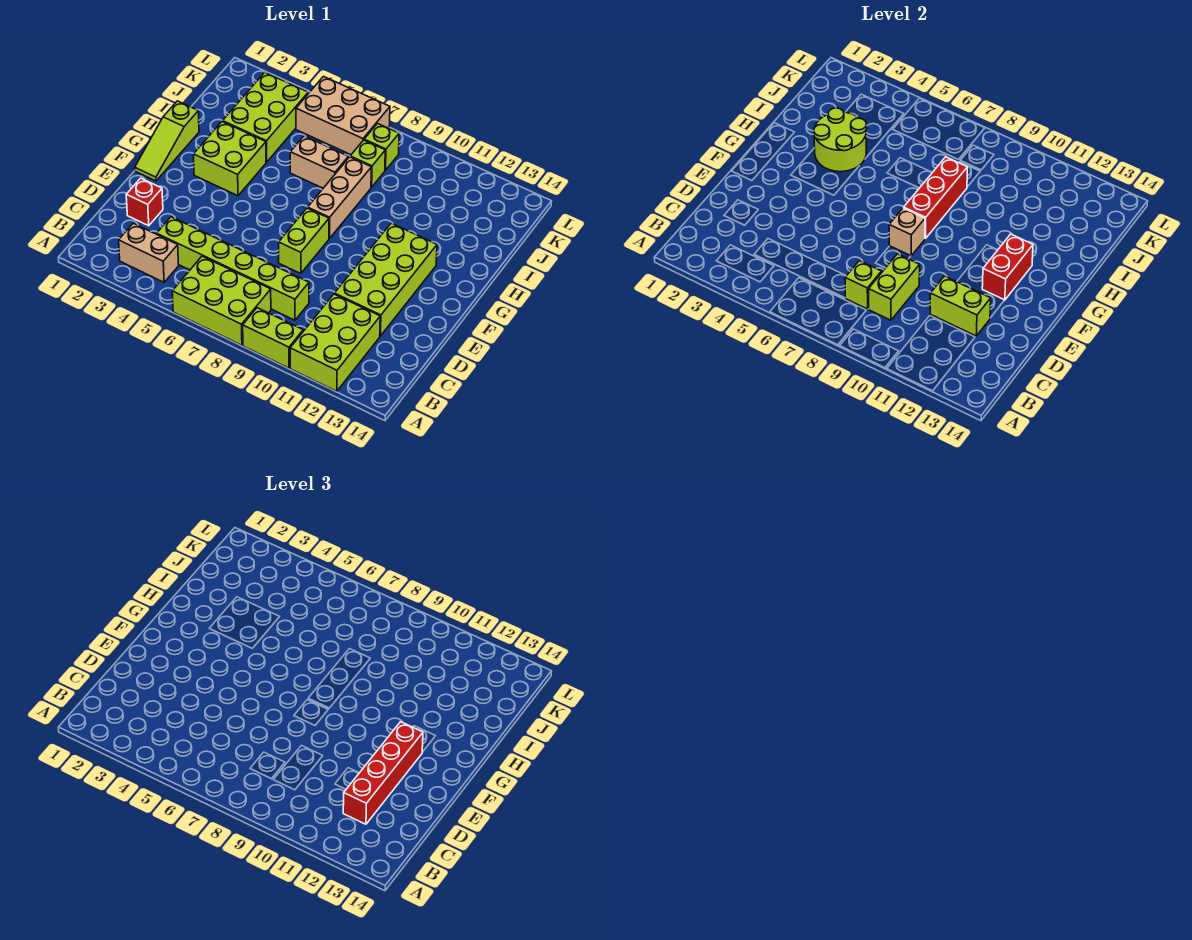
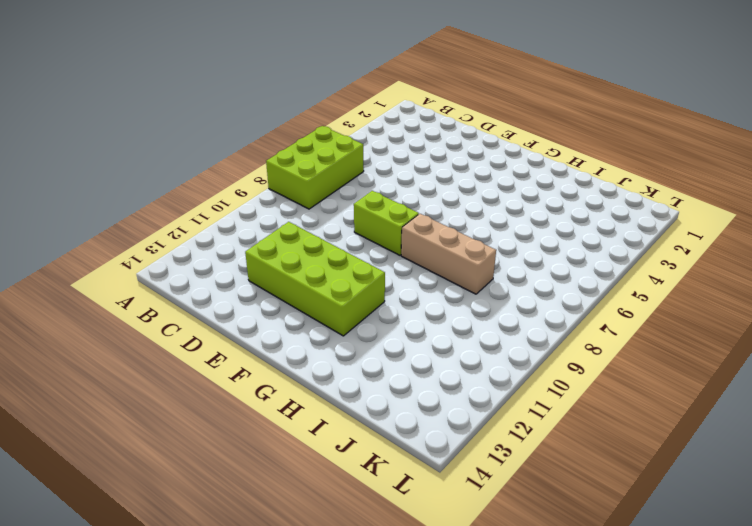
none -> lime brick A9:A10 level 1
none -> lime brick A11:C12 level 1
none -> tan brick B3:B4 level 1

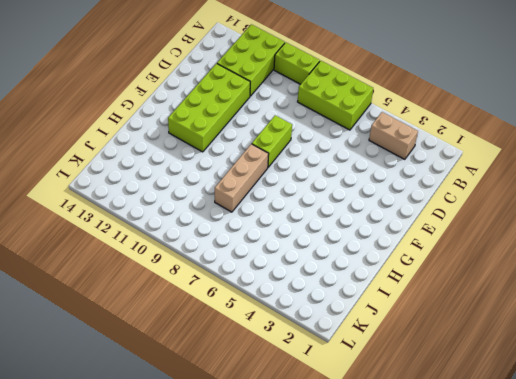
none -> lime brick C4:C9 level 1
none -> red brick D2 level 1
none -> lime slope F1:H1 level 1 top H

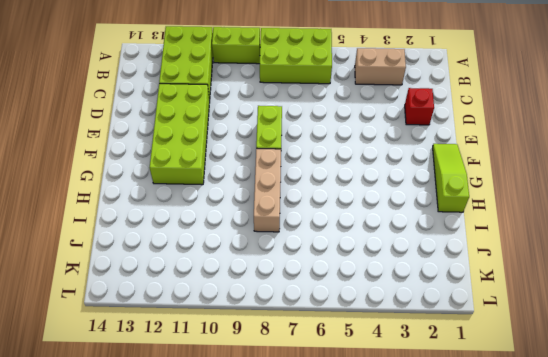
none -> lime brick C4:C9 level 1
none -> lime brick G3:H4 level 1
none -> lime brick I3:K4 level 1

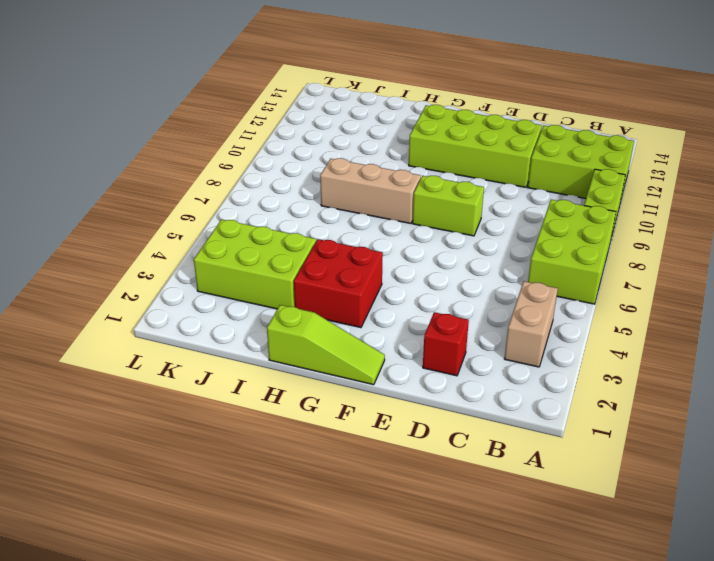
red brick G3:H4 level 1 -> lime brick G3:H4 level 1
none -> lime brick C4:C9 level 1
none -> tan brick I6:I7 level 1
none -> lime brick J8 level 1

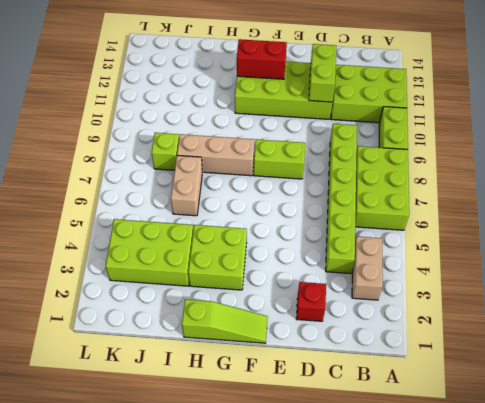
none -> tan brick K5:L7 level 1
none -> lime brick K8 level 1
none -> lime brick C8 level 2

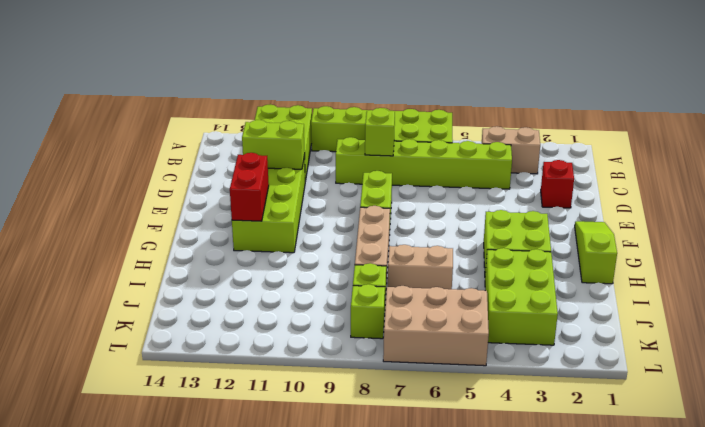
none -> lime brick C9:D9 level 2
none -> tan brick F8 level 2
none -> red brick G8:I8 level 2

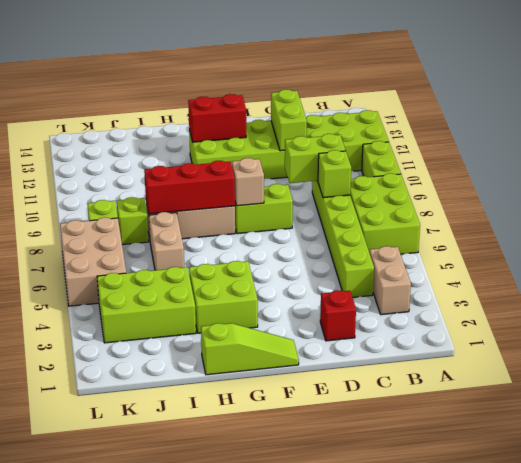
none -> lime round brick H3:I4 level 2
none -> red brick C12:F12 level 3

